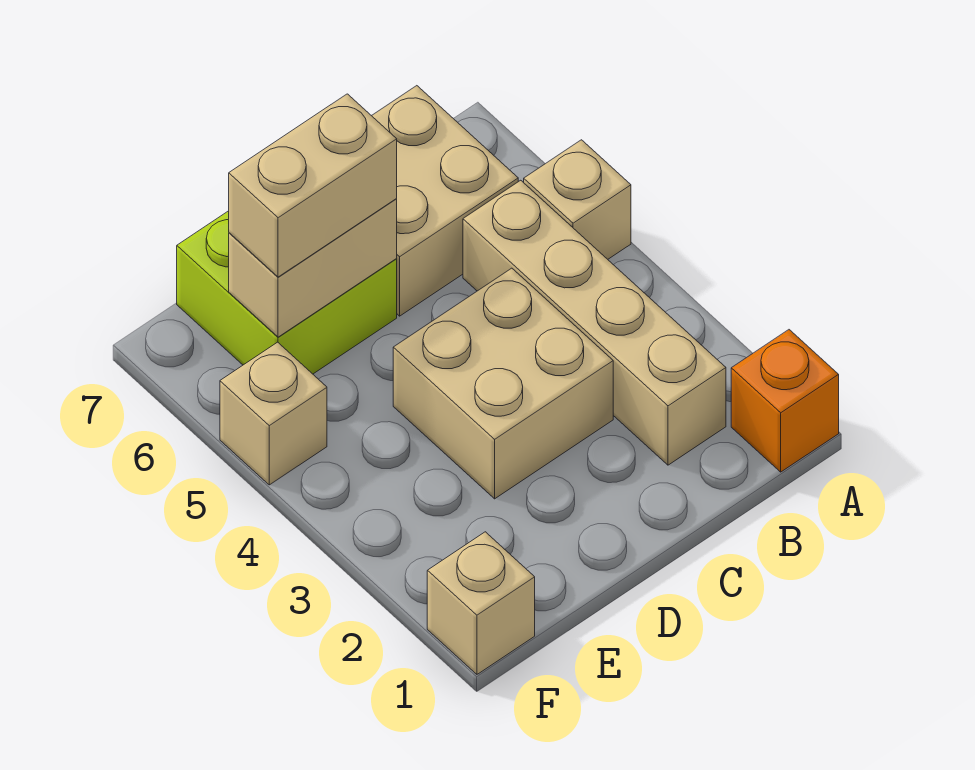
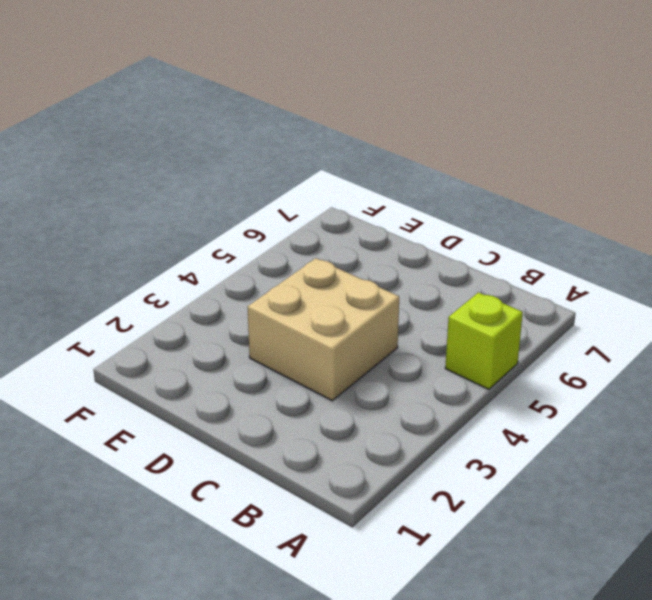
lime brick A5 level 1 -> tan brick A5 level 1
none -> orange brick A1 level 1
none -> tan brick B2:B5 level 1

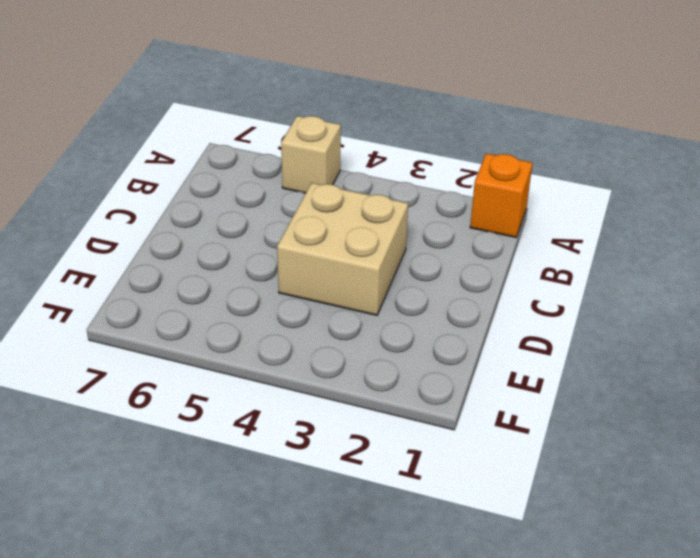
none -> tan brick B2:B5 level 1
none -> tan brick B6:C7 level 1

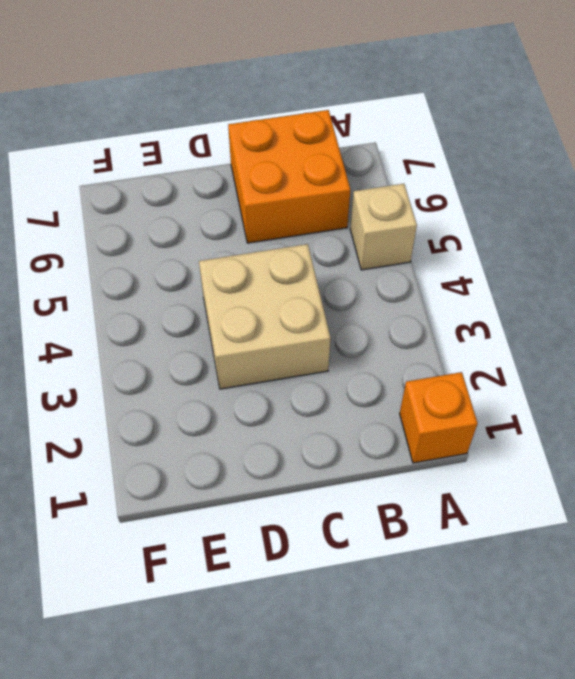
orange brick B6:C7 level 1 -> tan brick B6:C7 level 1
none -> tan brick B2:B5 level 1
none -> lime brick D6:E7 level 1

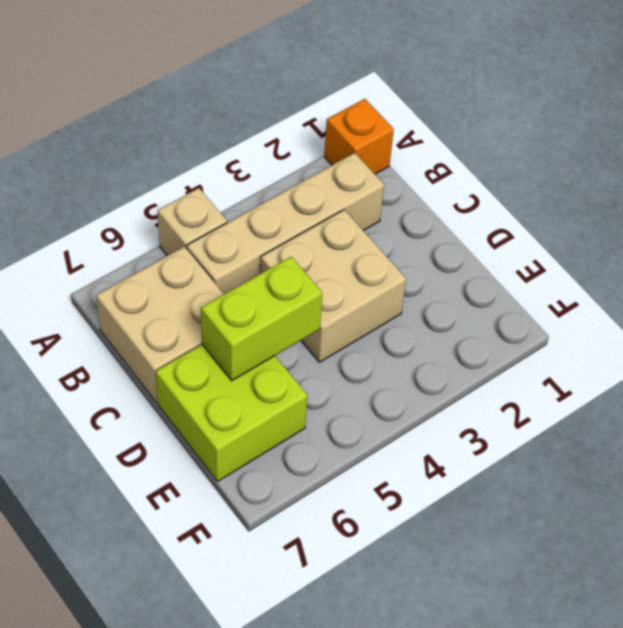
lime brick D5:D6 level 2 -> tan brick D6:E6 level 2
none -> tan brick F1 level 1
none -> tan brick F5 level 1

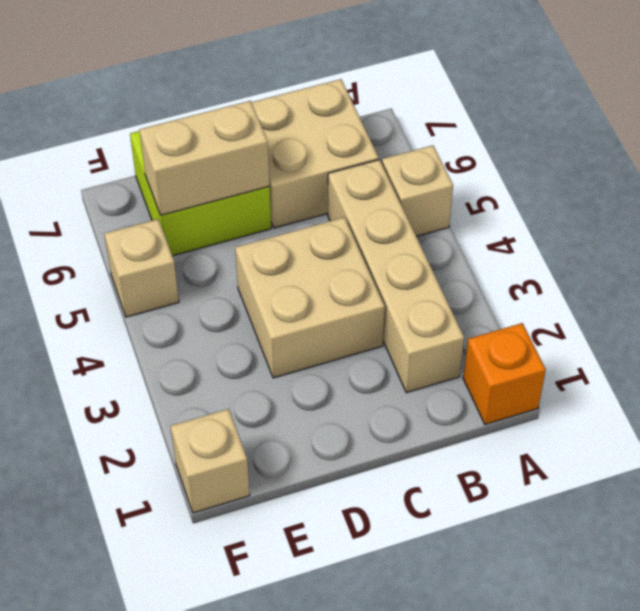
none -> tan brick D6:E6 level 3

